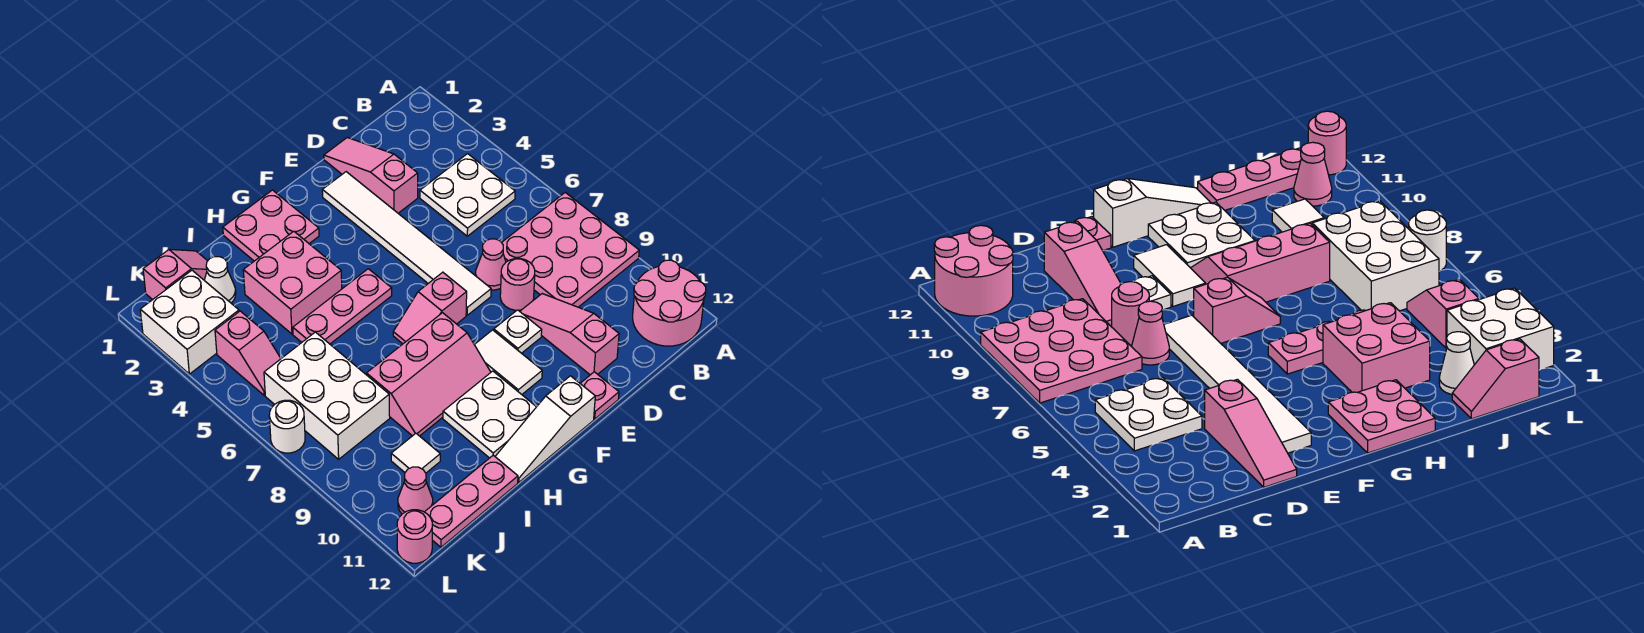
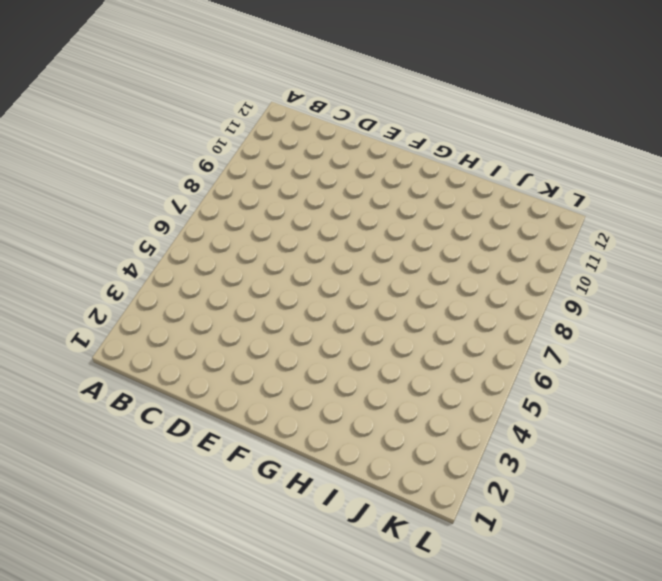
none -> pink plate A7:C9 level 1
none -> pink round brick A11:B12 level 1
none -> white plate B4:C5 level 1

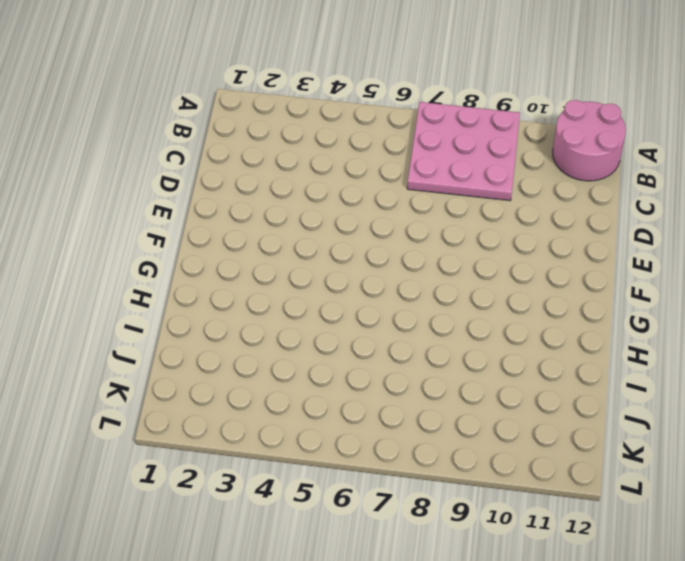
none -> white plate B4:C5 level 1
none -> pink slope D1:D3 level 1 top 3
none -> pink cone D7 level 1

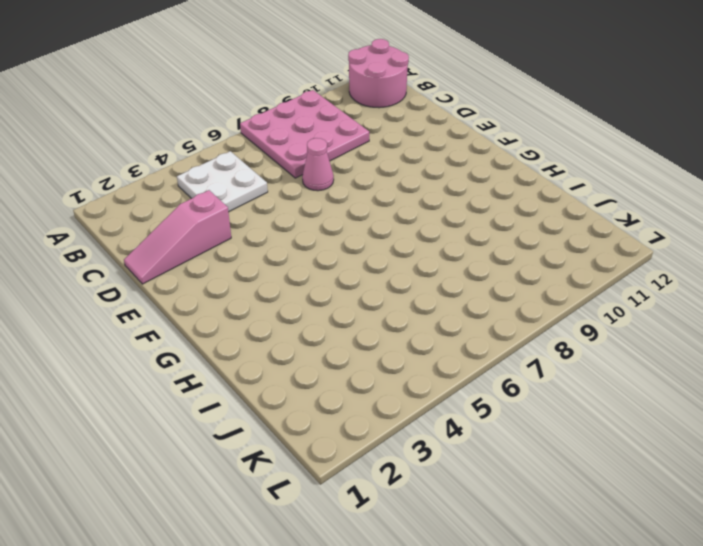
none -> pink round brick D8 level 1
none -> pink slope D9:D11 level 1 top 11
none -> white tile E2:E7 level 1

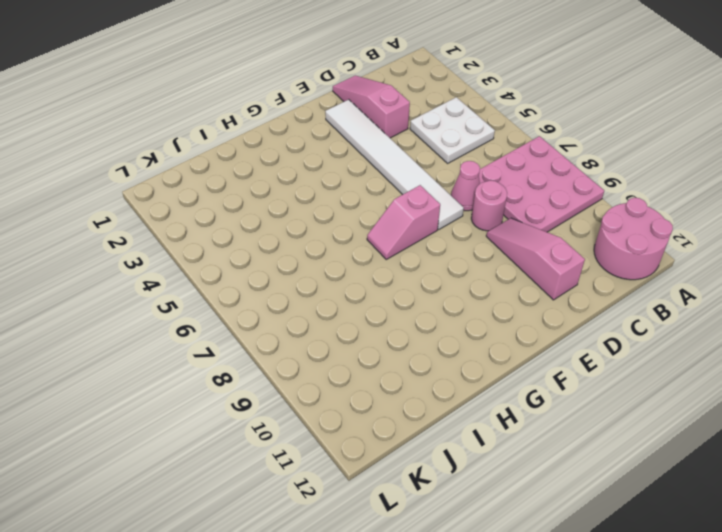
none -> white plate E9 level 1
none -> pink plate E12 level 1
none -> white tile F9:F10 level 1

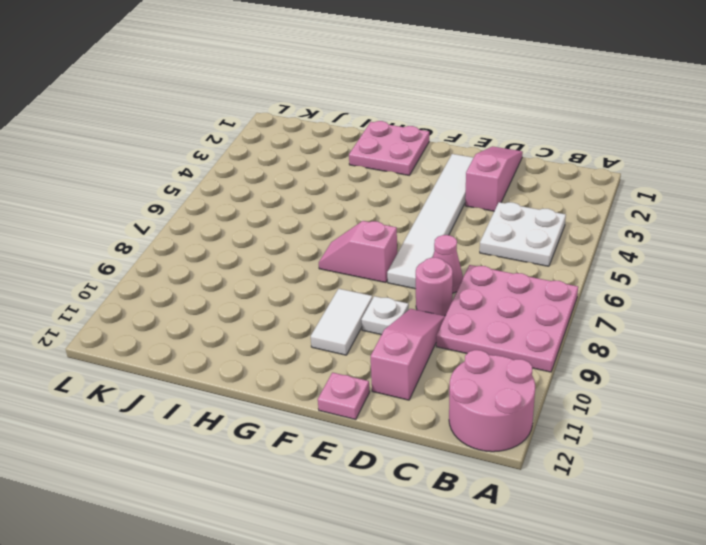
none -> white slope F12:H12 level 1 top F
none -> pink plate G5:I5 level 1
none -> pink slope G8:I9 level 1 top 8

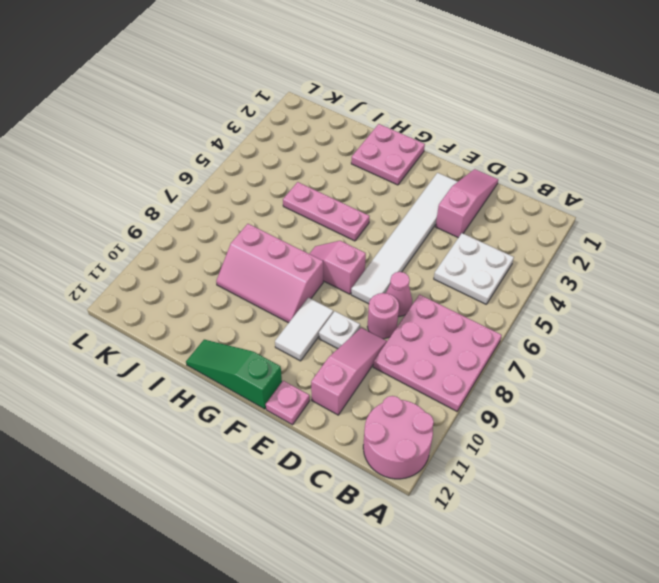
green slope F12:H12 level 1 top F -> white slope F12:H12 level 1 top F
none -> white plate G10:H11 level 1
none -> pink brick H3:I4 level 1
none -> pink plate I12:K12 level 1

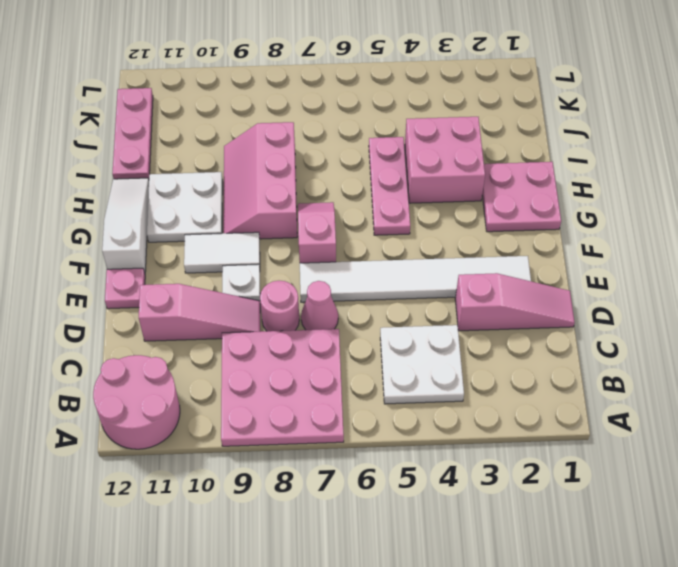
none -> pink slope J1:K1 level 1 top K
none -> white cone J2 level 1
none -> white brick J6:K8 level 1

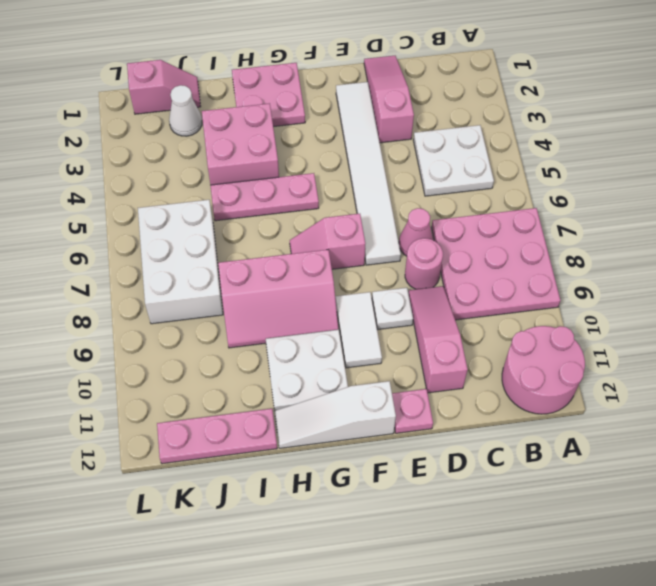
none -> white tile J10 level 1
none -> white brick K2:L3 level 1
none -> pink slope K4:K5 level 1 top 4

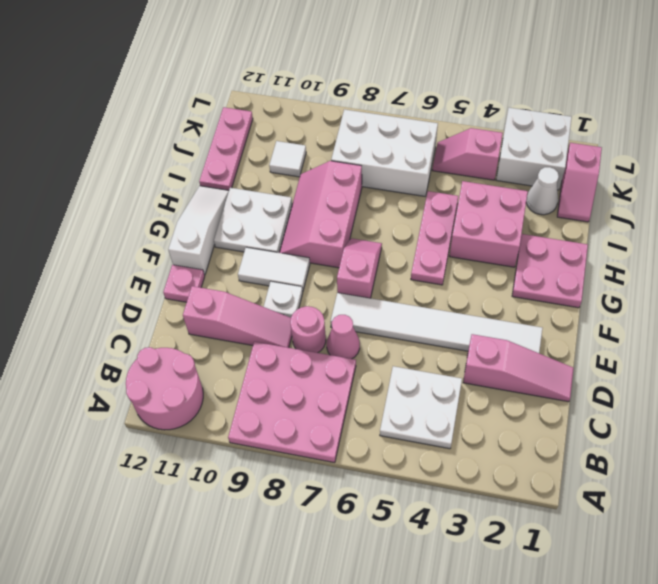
none -> pink cone K11 level 1
none -> white round brick L7 level 1
none -> pink round brick L12 level 1

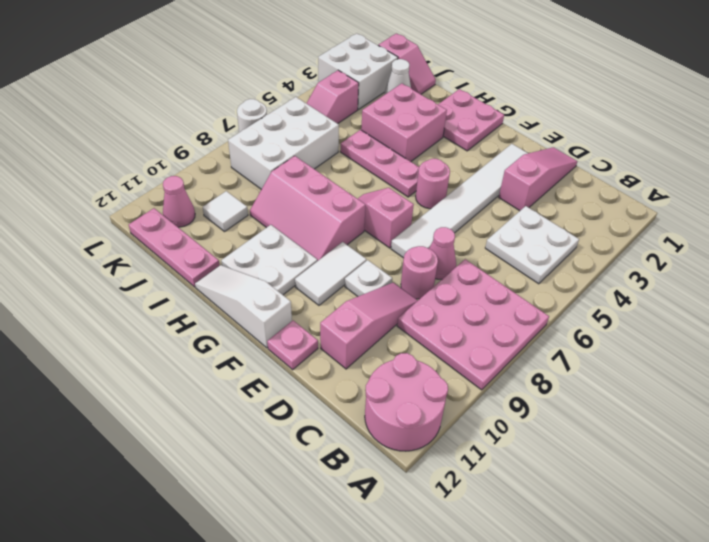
pink round brick F5 level 1 -> pink round brick L12 level 1

